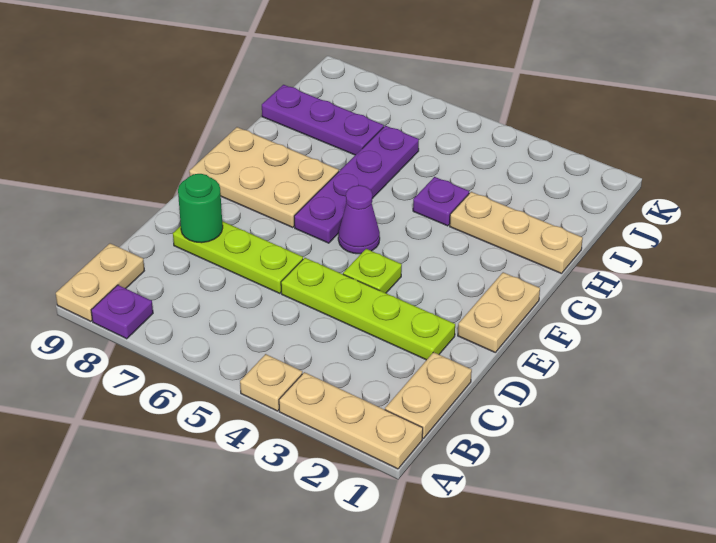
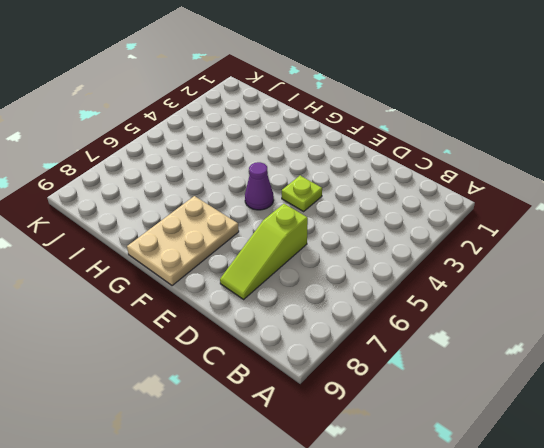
lime slope D6:D8 level 1 top 6 -> lime plate D6:D8 level 1
none -> tan plate A1:A3 level 1
none -> tan plate A4 level 1
none -> purple plate A8 level 1

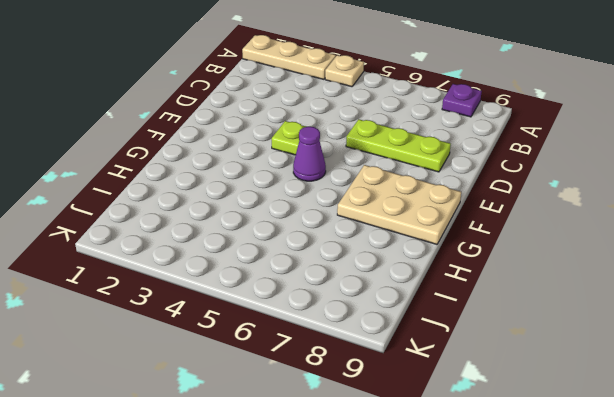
none -> tan plate A9:B9 level 1
none -> tan plate B1:C1 level 1
none -> lime plate D2:D5 level 1

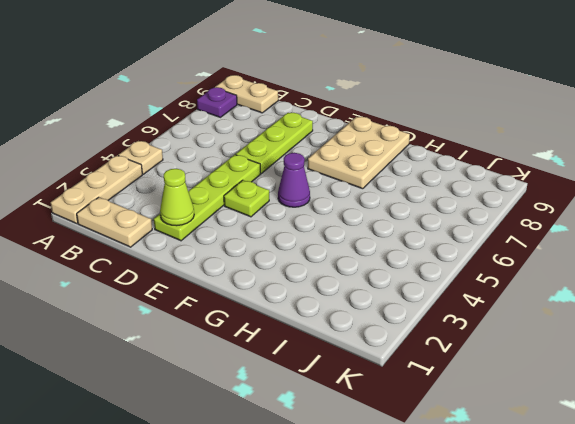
lime cone D2 level 2 -> none
none -> tan plate E1:F1 level 1
none -> purple plate F6:I6 level 1
none -> tan plate H1:H3 level 1

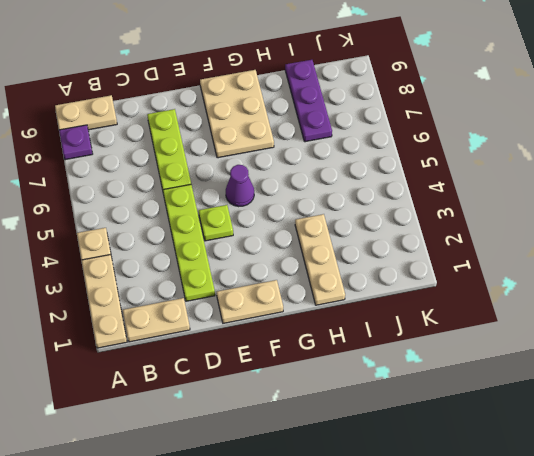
none -> purple plate F6:I6 level 1
none -> purple plate H4 level 1
none -> green round brick D8 level 2

